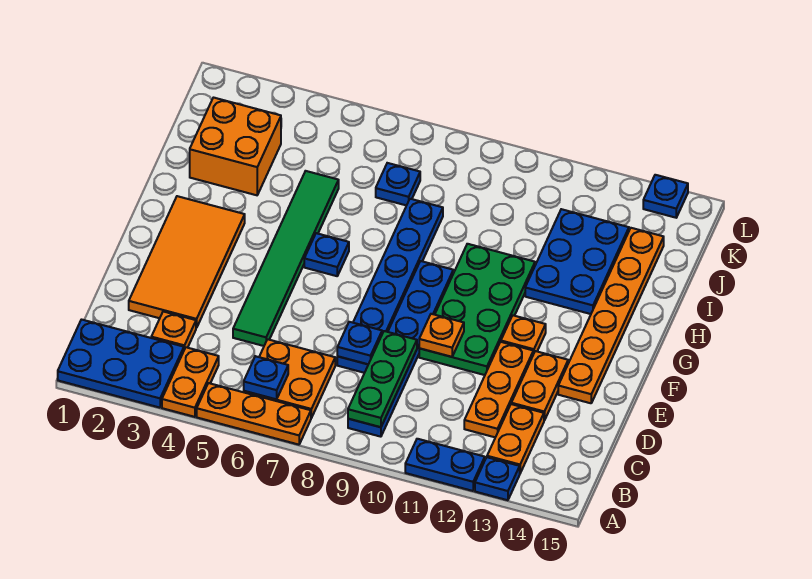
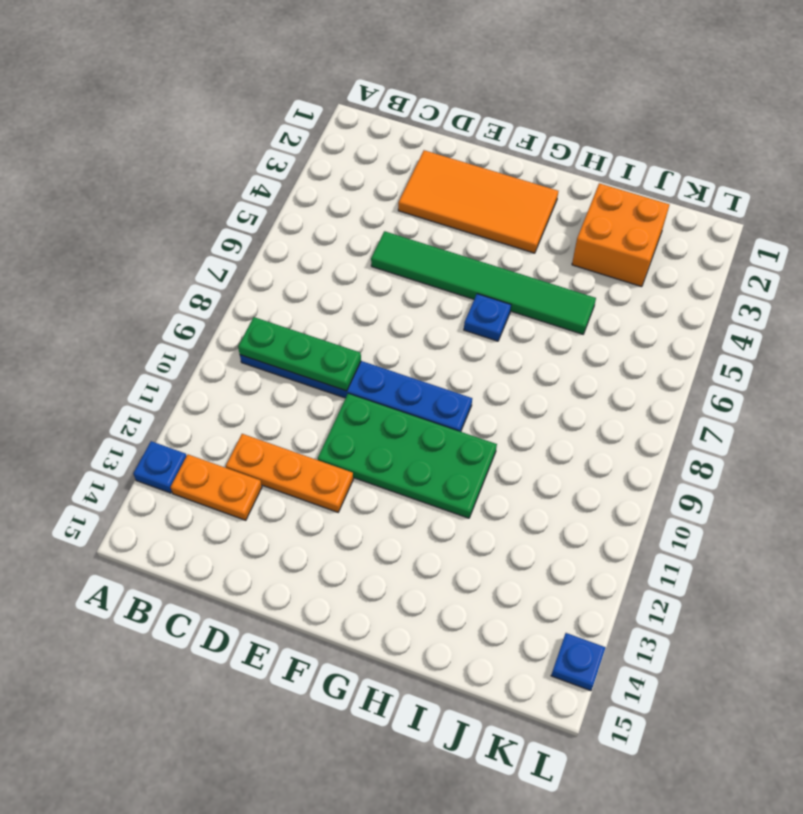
none -> blue plate A1:B3 level 1
none -> orange plate A4:B4 level 1
none -> orange plate A5:A7 level 1

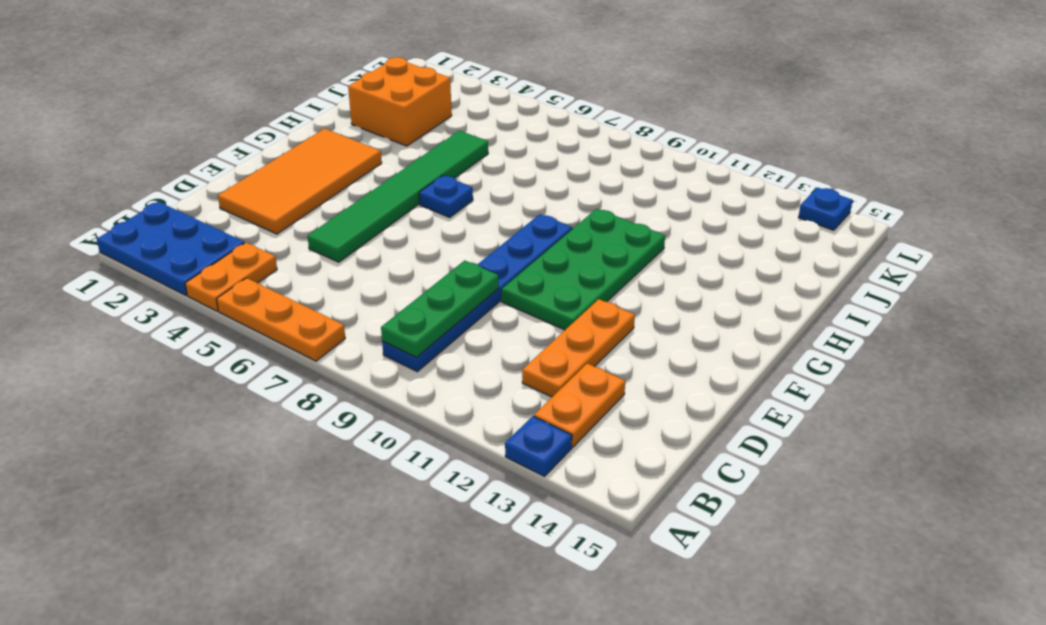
none -> blue plate A11:A12 level 1
none -> orange plate B6:C7 level 1
none -> orange plate C3 level 1

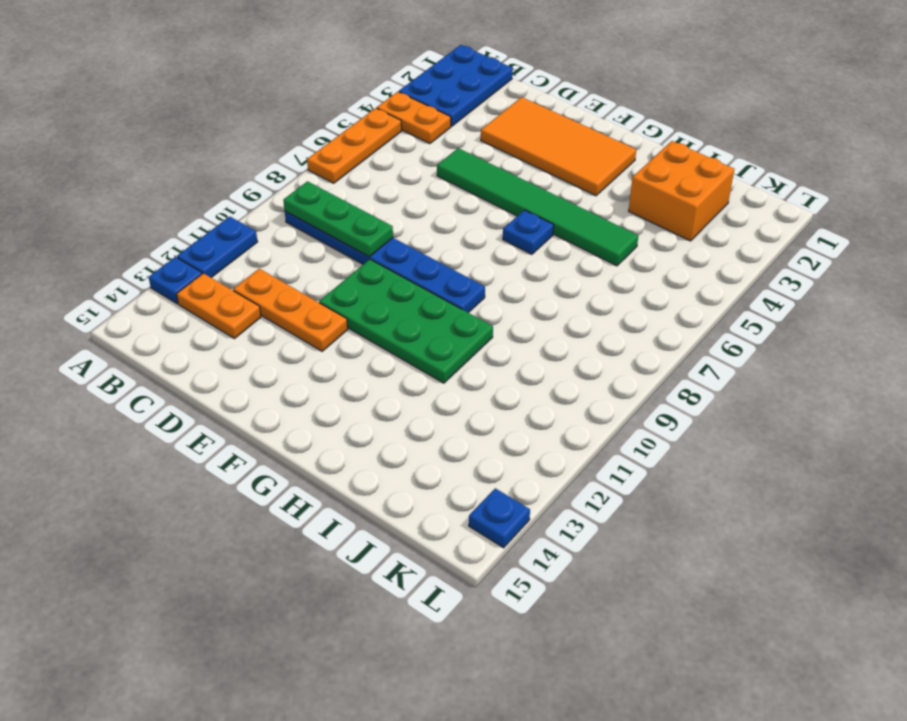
none -> orange plate B6:C7 level 1
none -> orange plate C3 level 1
none -> blue plate D8:I8 level 1

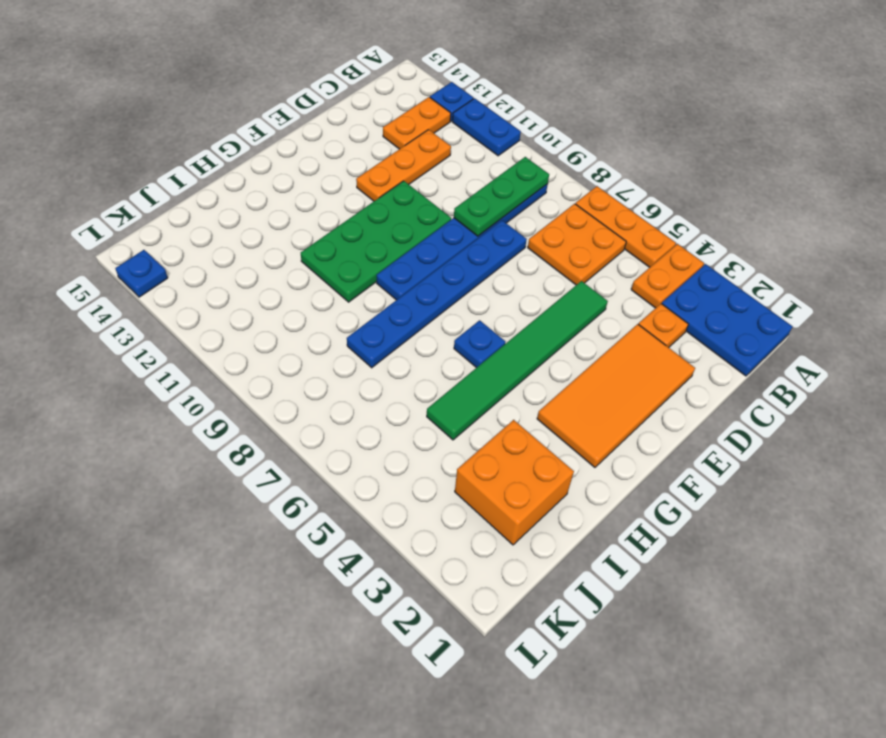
none -> orange plate D13:E13 level 1
none -> orange plate E14:J14 level 1
none -> orange plate F12 level 1

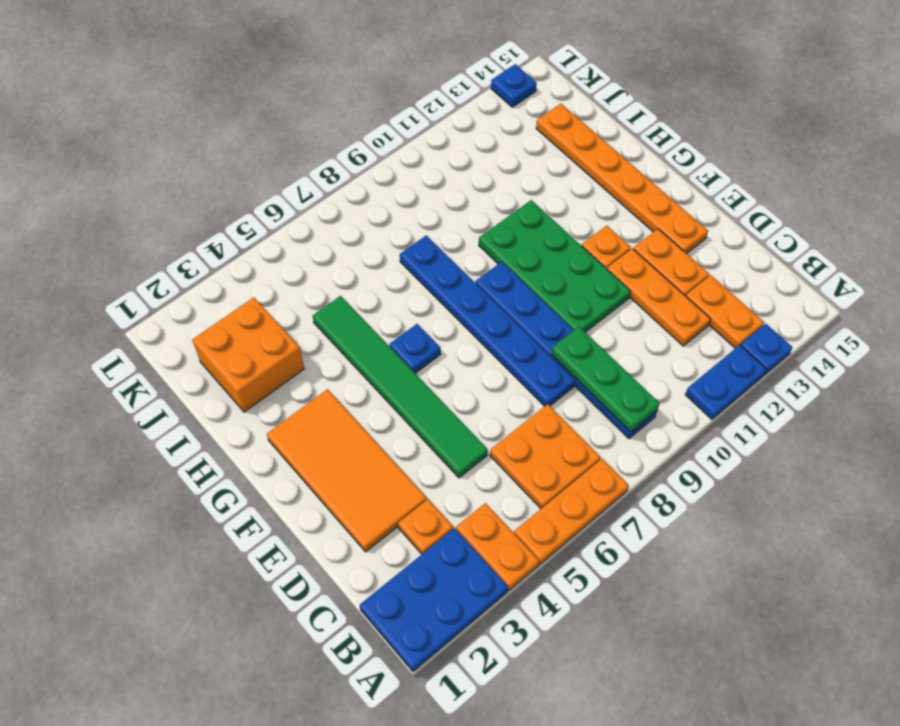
none -> blue plate H12:J13 level 1
none -> blue plate J7 level 1
none -> blue plate B6 level 2

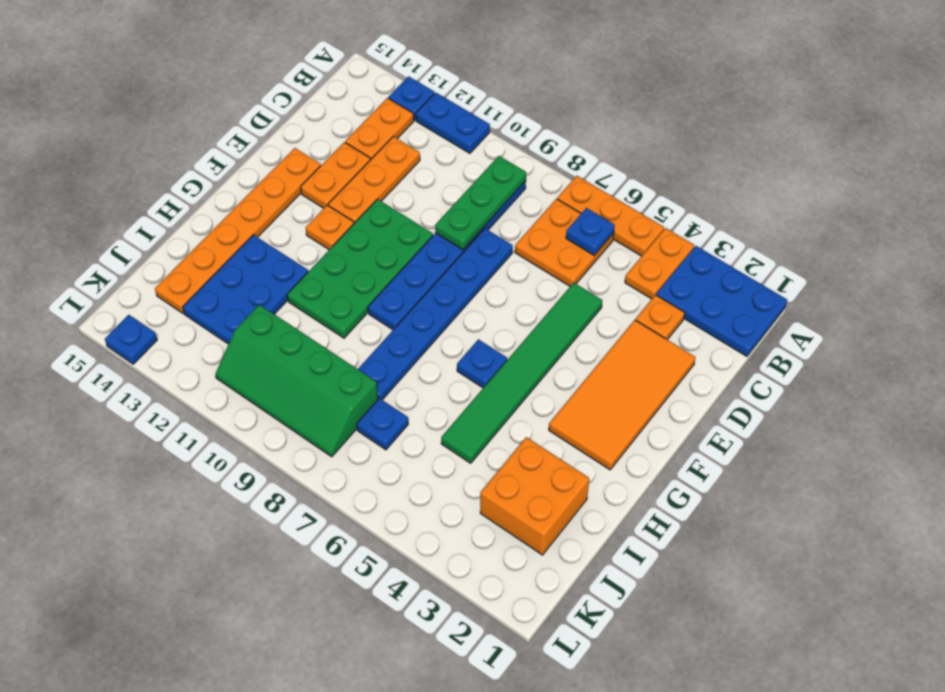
green slope J8:K11 level 1 top J -> none
none -> blue plate D8 level 2
none -> orange plate E10 level 2

